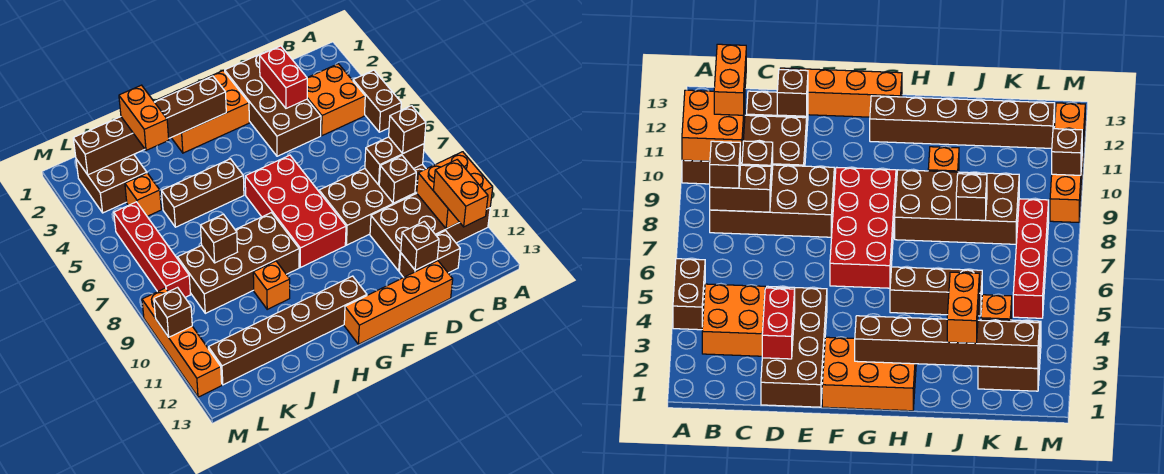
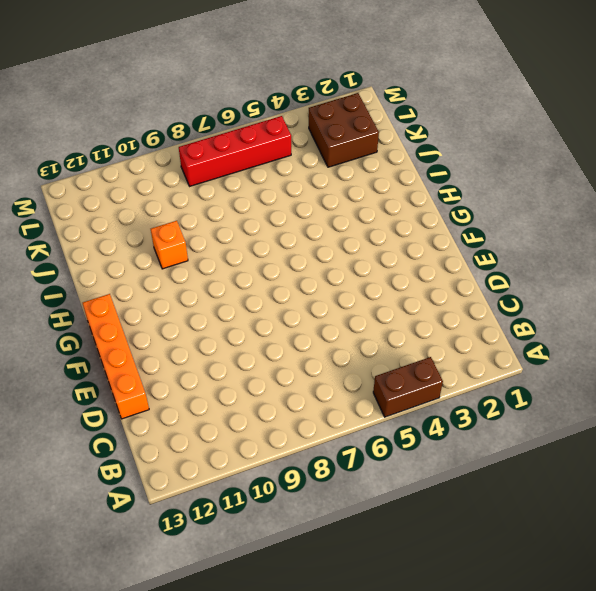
none -> brown brick A10:D11 level 1
none -> orange brick B3:C4 level 1
none -> brown brick B8:E9 level 1

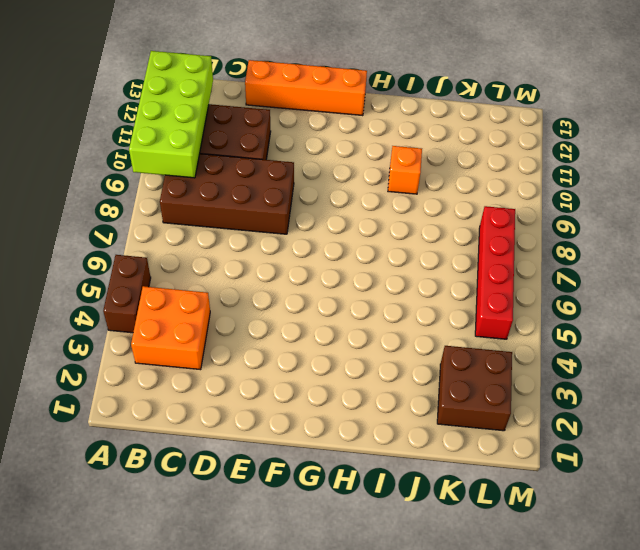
lime brick A9:B12 level 2 -> orange brick A10:B11 level 2
none -> brown brick C12:D12 level 1
none -> brown brick D1:E4 level 1
none -> orange brick F1:H2 level 1

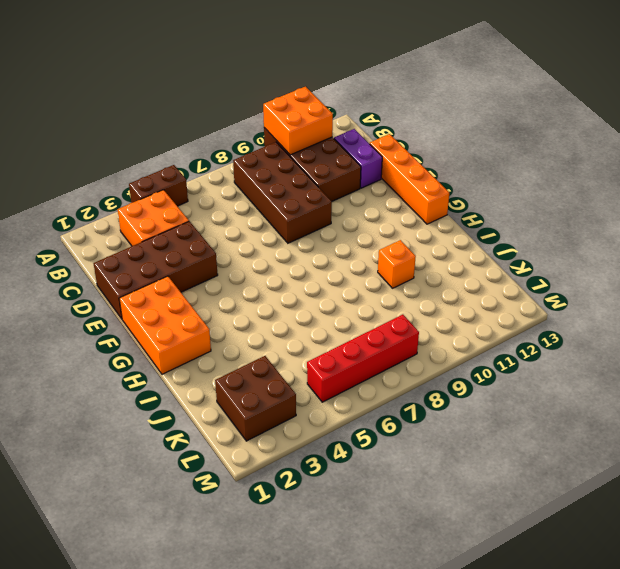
purple brick C12:D12 level 1 -> brown brick C12:D12 level 1
none -> red brick F6:G9 level 1
none -> brown brick G12:L12 level 1
none -> brown brick H5:J5 level 1

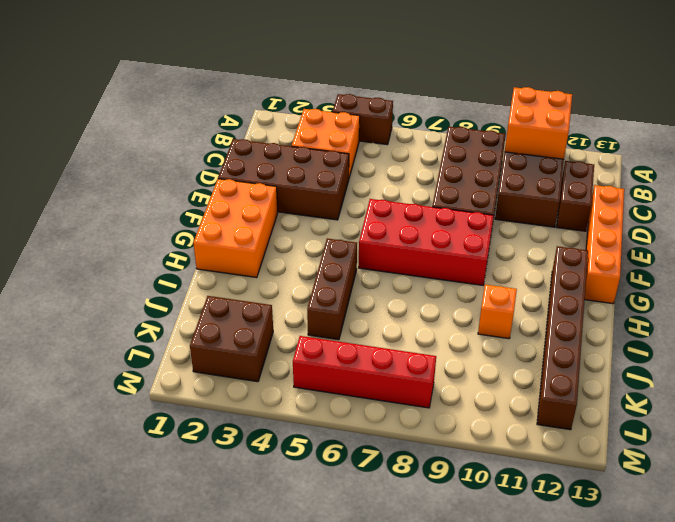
none -> brown brick H8:K9 level 1
none -> orange brick K4 level 1
none -> orange brick M9:M12 level 1

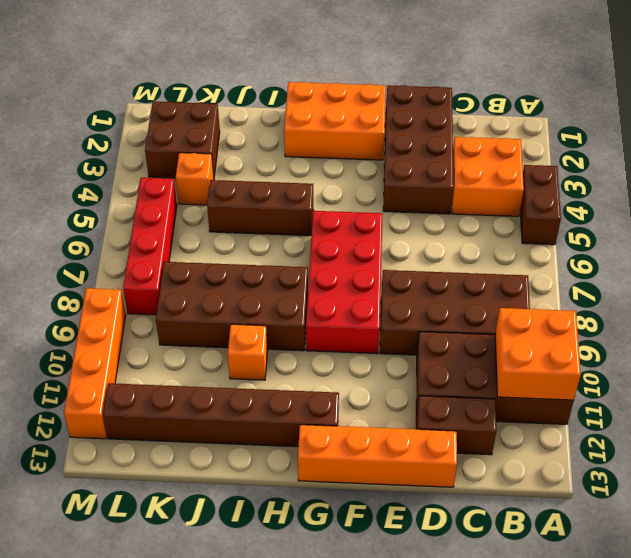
none -> brown brick B8:C8 level 2
none -> brown brick C9 level 2
none -> red brick D2:D3 level 2

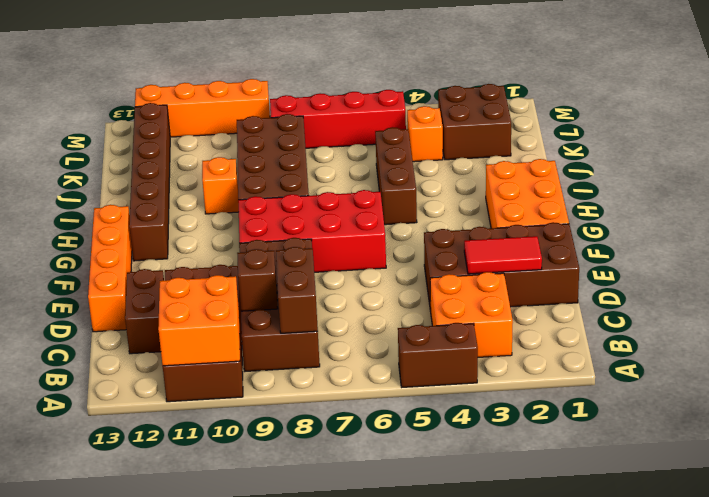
red tile D2:D3 level 2 -> red brick D2:D3 level 2
none -> brown brick D12 level 2
none -> brown brick G2:L2 level 2
none -> brown brick J8 level 2

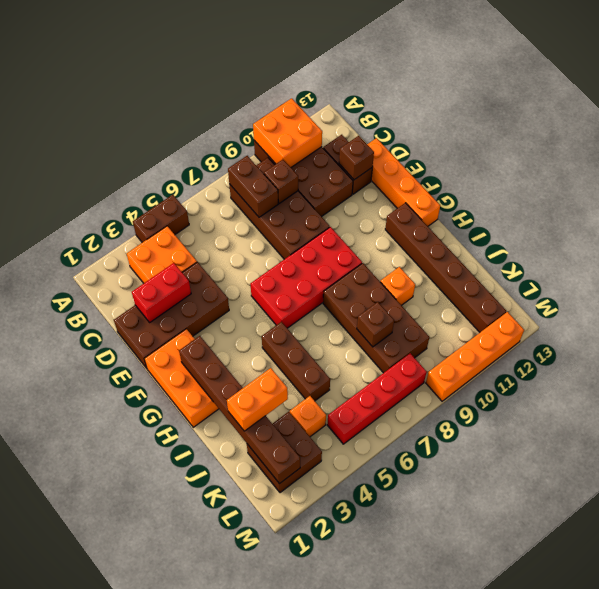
none -> brown brick M10 level 2
none -> brown brick B8 level 3
none -> orange brick B11:B12 level 3

